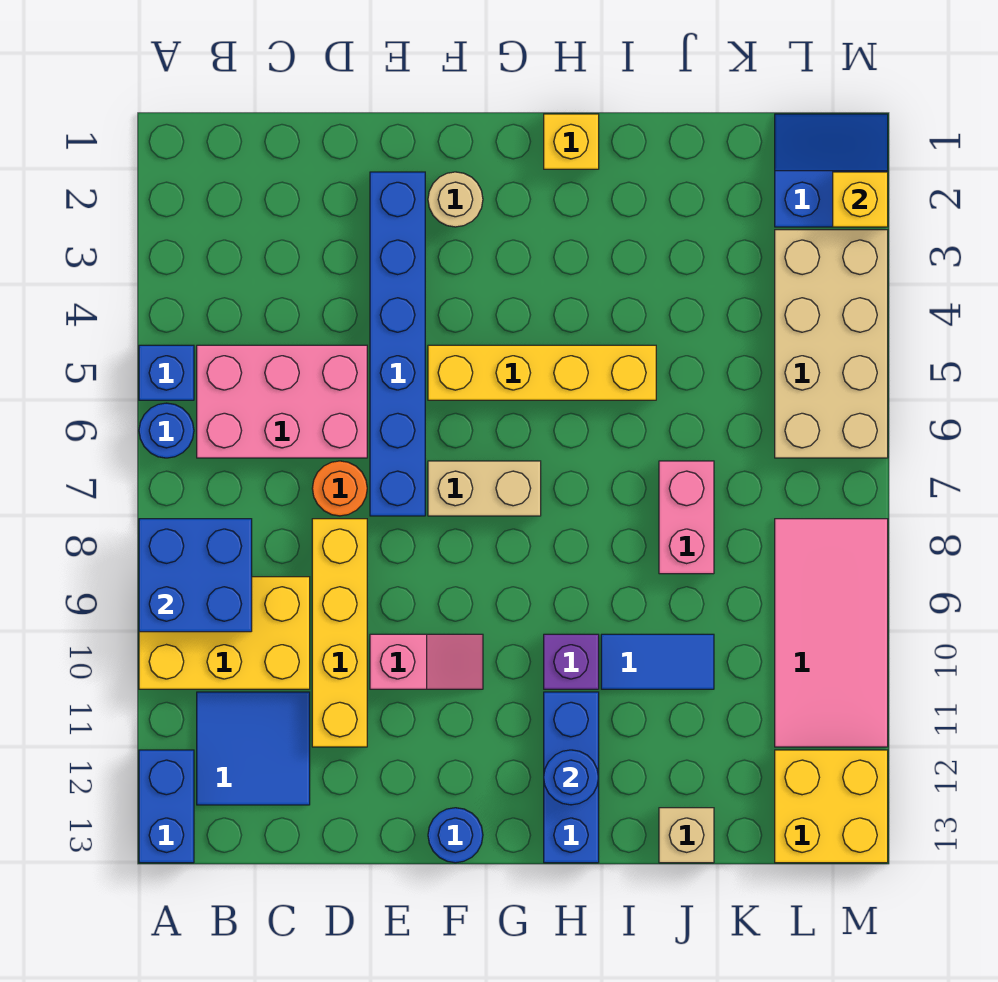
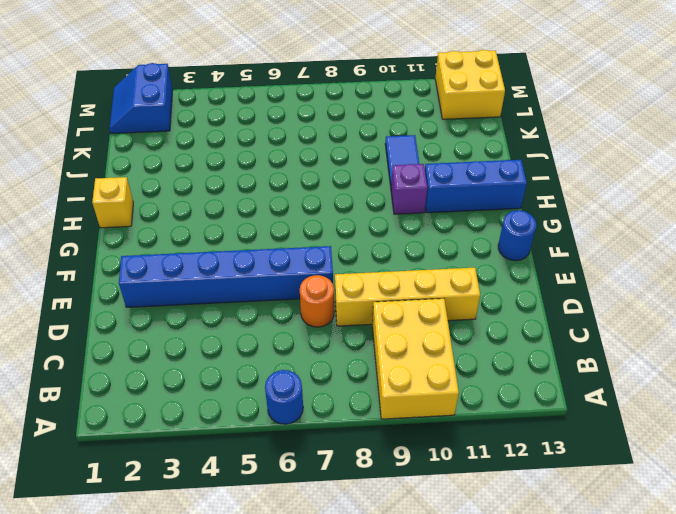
none -> blue brick A5 level 1
none -> blue brick A12:A13 level 1
none -> pink brick B5:D6 level 1

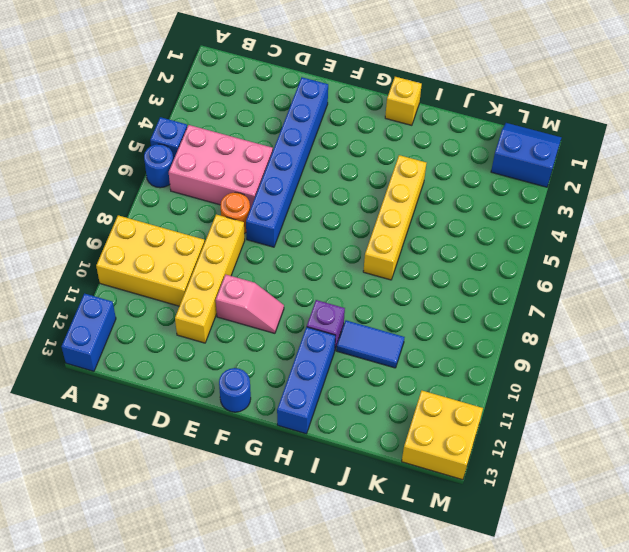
yellow brick I4:I7 level 1 -> yellow brick F5:I5 level 1
none -> blue tile B11:C12 level 1
none -> tan round brick F2 level 1
none -> tan brick F7:G7 level 1

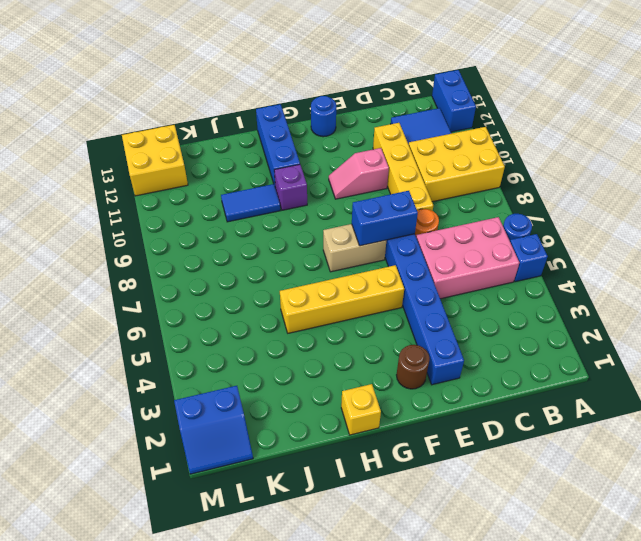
blue brick E7:F7 level 2 -> none
brown round brick F2 level 1 -> tan round brick F2 level 1
none -> pink brick J7:J8 level 1
none -> tan brick J13 level 1
none -> tan brick L3:M6 level 1

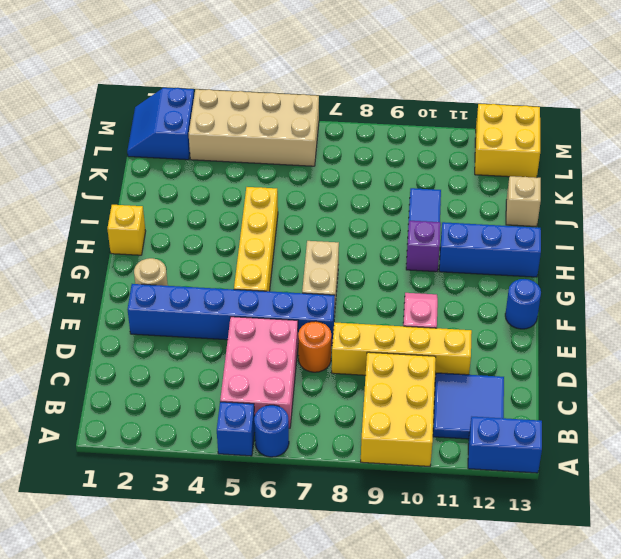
none -> pink brick J7:J8 level 1
none -> pink tile L8:M11 level 1
none -> blue brick A8:B9 level 2

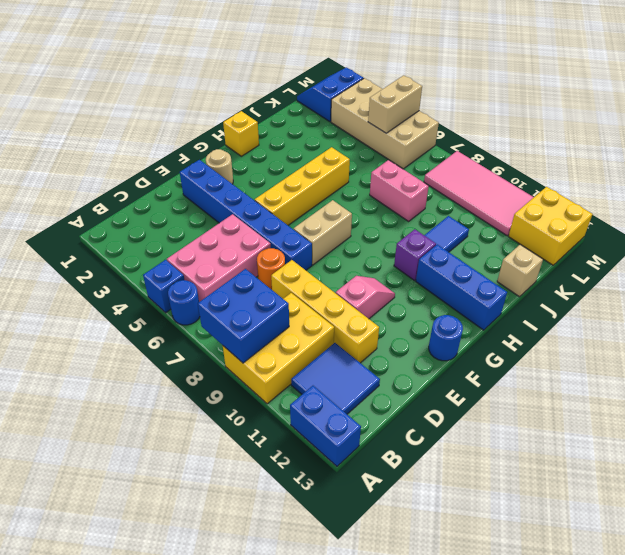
tan brick L5:M5 level 2 -> none
none -> blue round brick H12 level 2
none -> yellow brick M2 level 2

